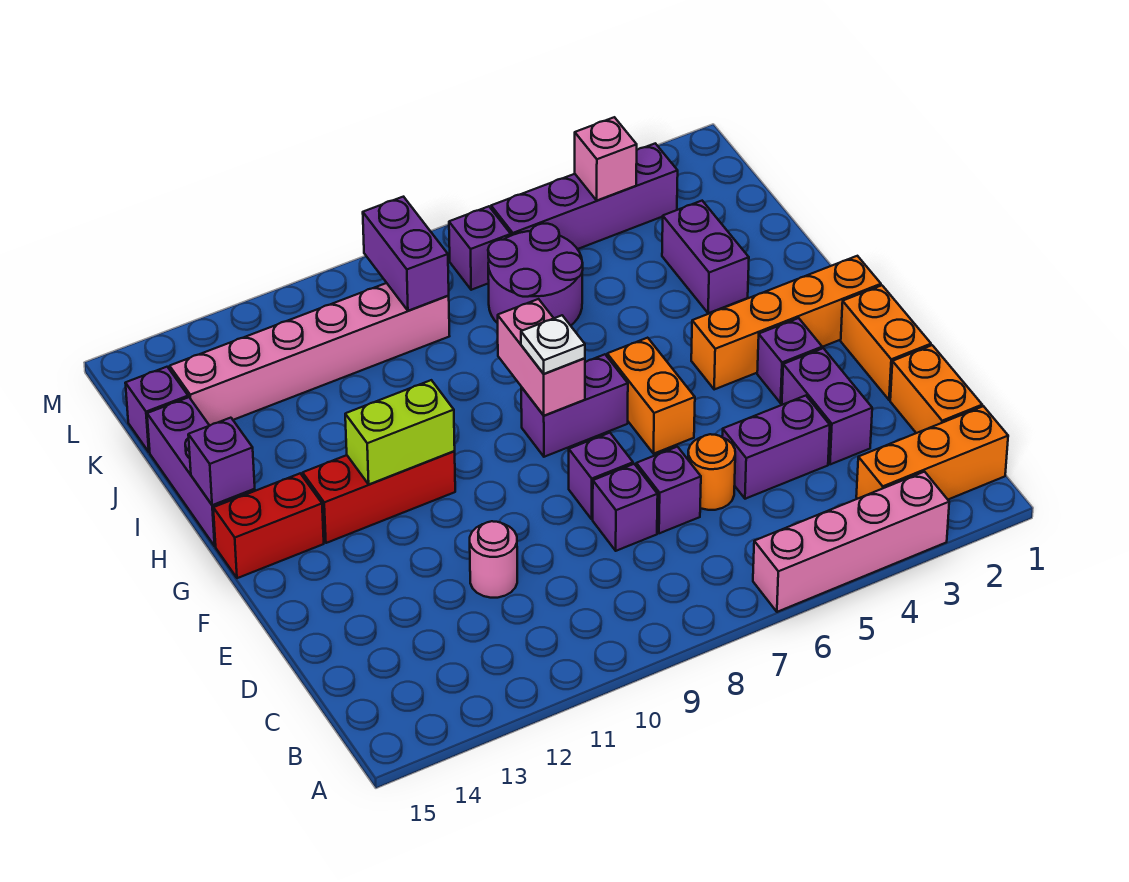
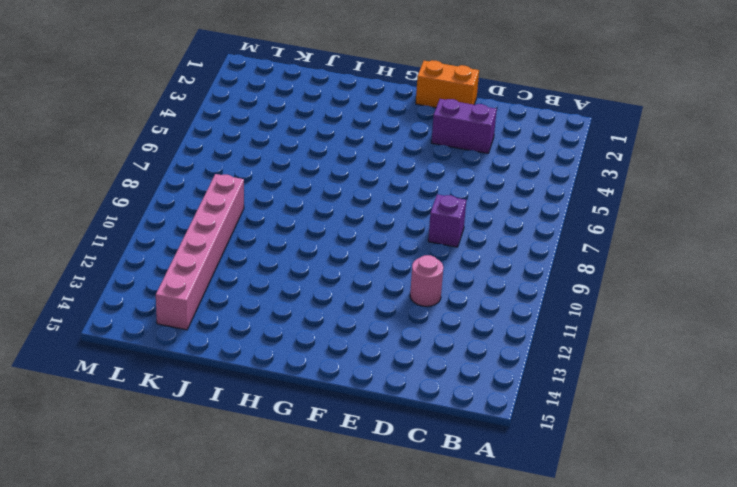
none -> pink brick A3:A6 level 1
none -> orange brick B1:B3 level 1
none -> orange brick C1:D1 level 1
none -> purple brick D4:D5 level 1

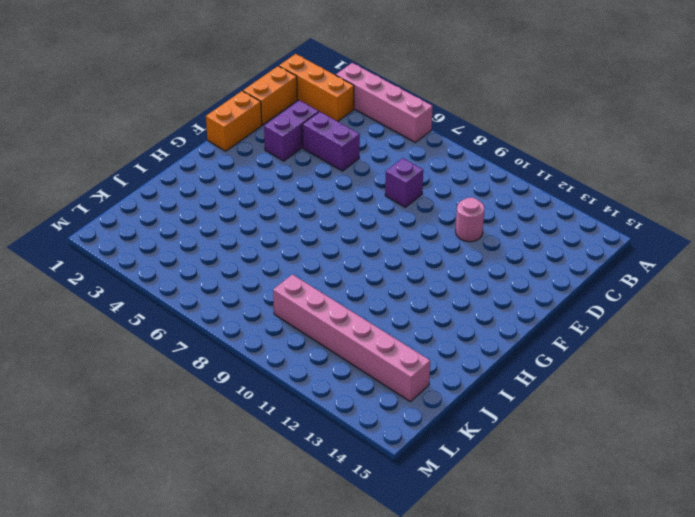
none -> orange round brick D6 level 1
none -> purple brick D7 level 1
none -> purple brick E8 level 1
none -> purple brick F3 level 1

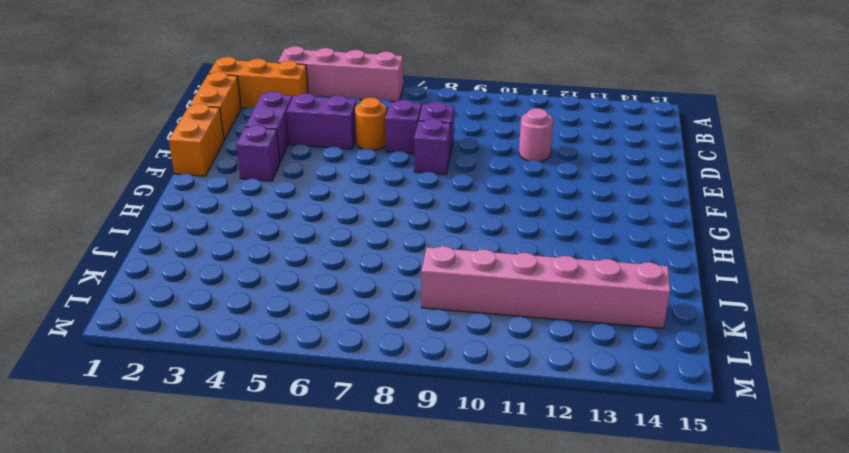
none -> orange brick F6:G6 level 1
none -> orange brick G1:G4 level 1
none -> purple brick G7:G8 level 1
none -> red brick G11:G13 level 1

